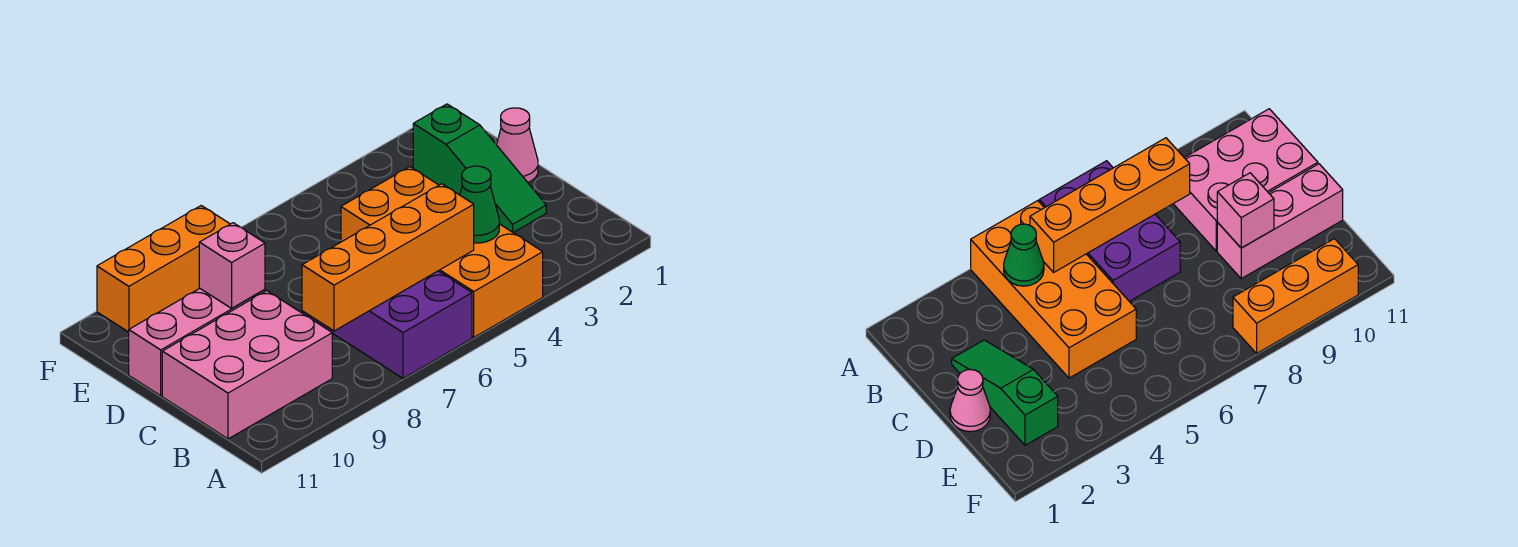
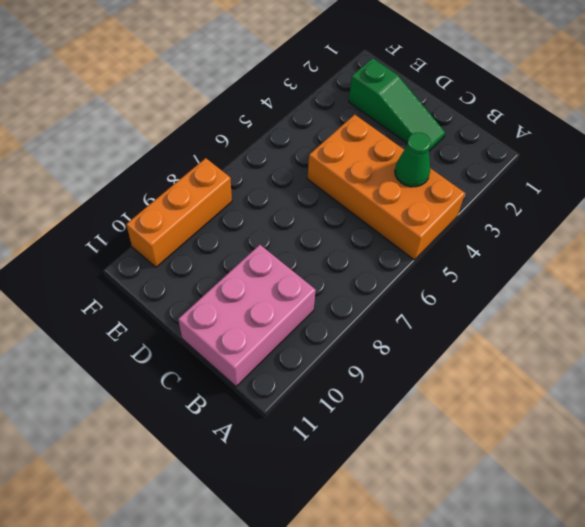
none -> purple brick A6:C7 level 1
none -> pink cone D1 level 1

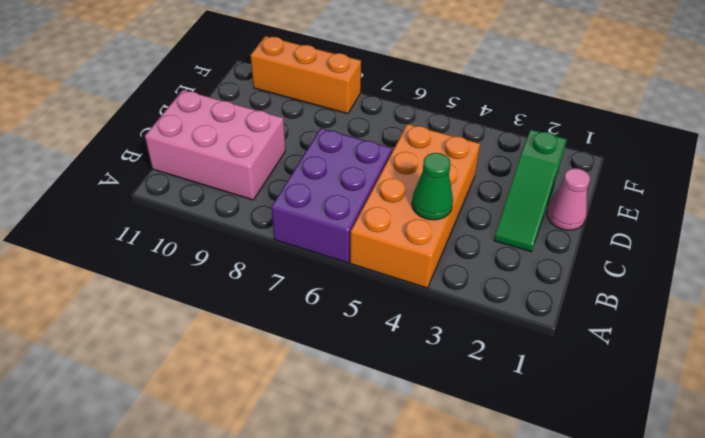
none -> pink brick D9:D11 level 1
none -> orange brick B5:B8 level 2

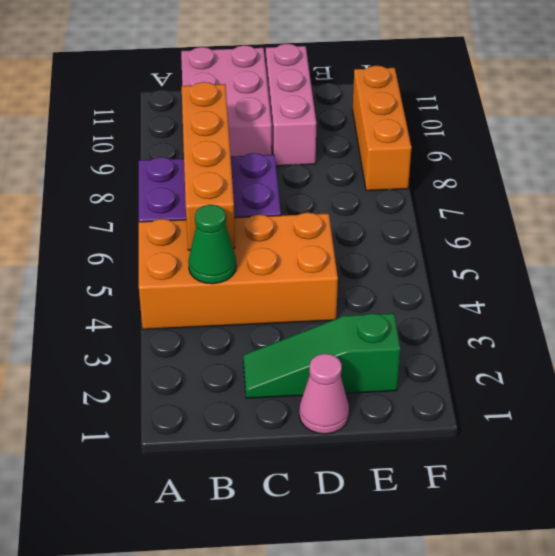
none -> pink brick D9 level 2

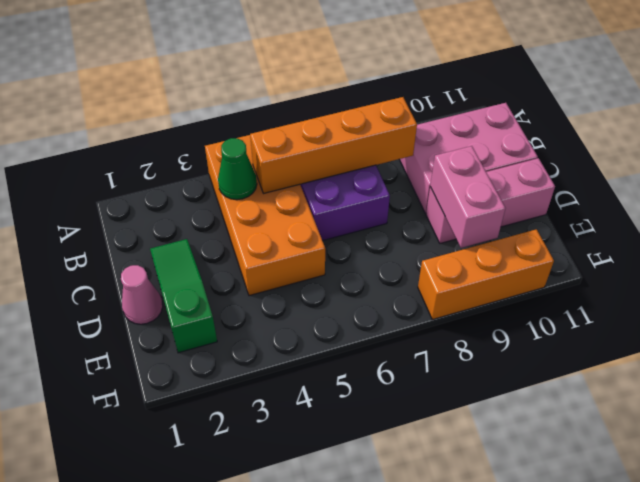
pink brick D9:E9 level 2 -> pink brick D9 level 2

